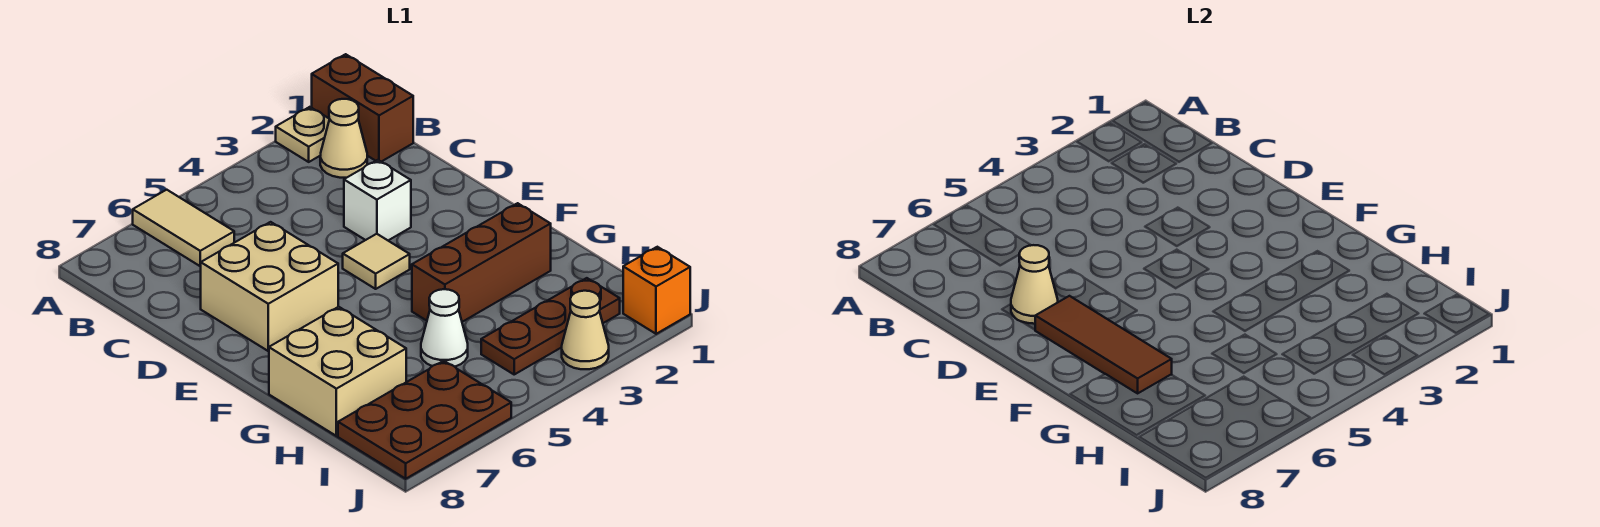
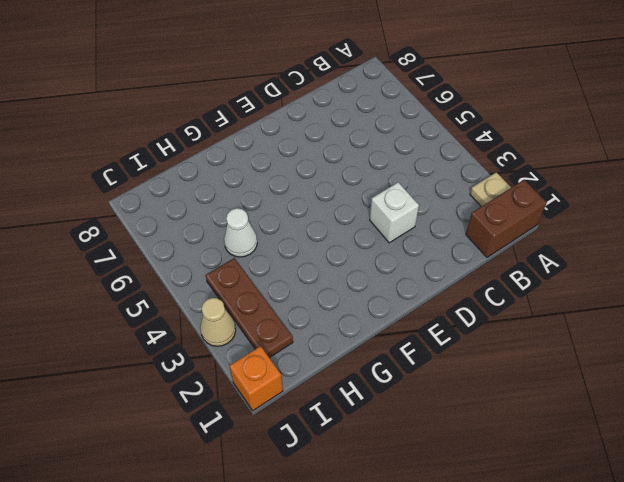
none -> tan tile A6:B6 level 1
none -> tan cone B2 level 1
none -> tan brick D6:E7 level 1

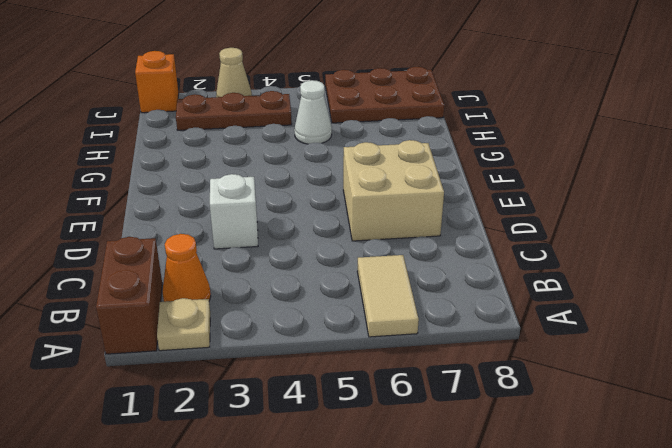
orange cone B2 level 1 -> tan cone B2 level 1
none -> tan tile E4 level 1
none -> brown brick G2:G4 level 1
none -> tan brick G7:H8 level 1

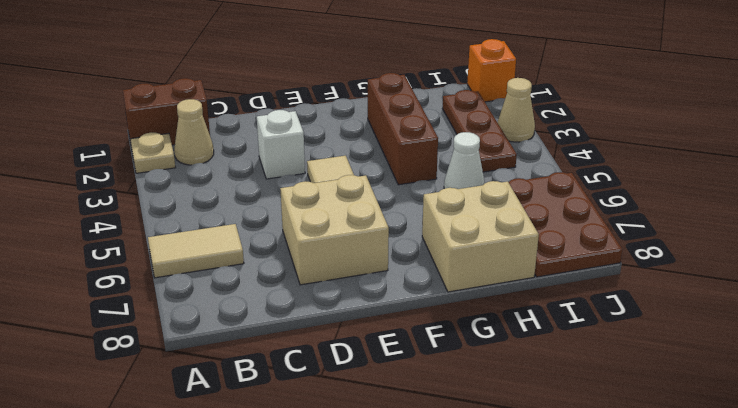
none -> tan cone D7 level 2
none -> brown tile E7:G7 level 2

